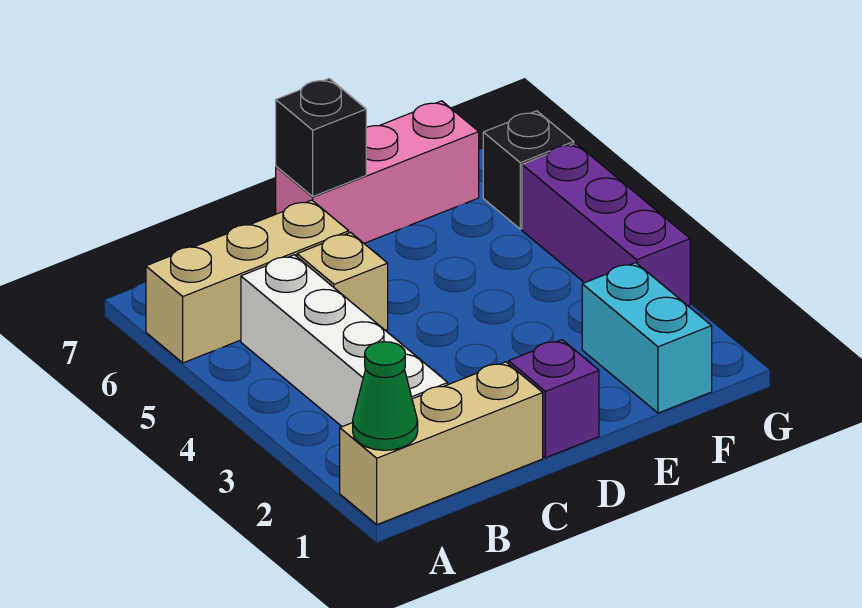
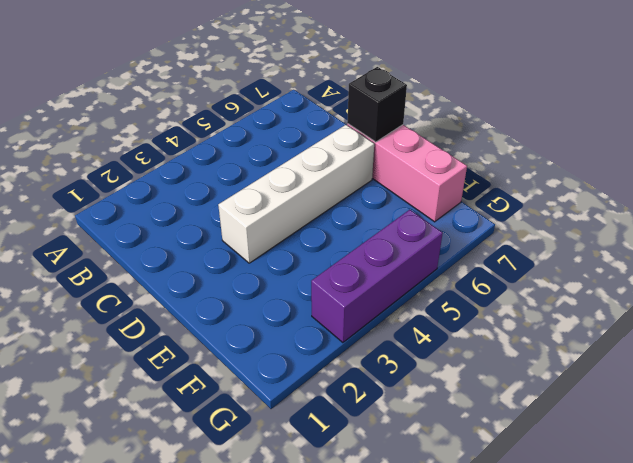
white brick D3:D6 level 1 -> white brick B2:B5 level 1
none -> tan brick A1:C1 level 1
none -> tan brick A6:C6 level 1

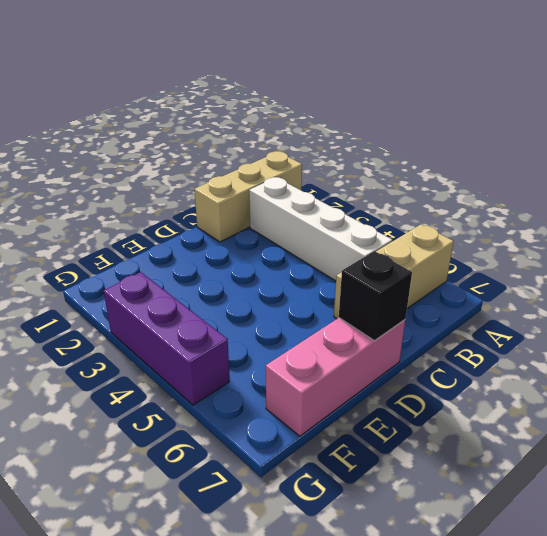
none -> tan brick C5 level 1
none -> purple brick D1 level 1

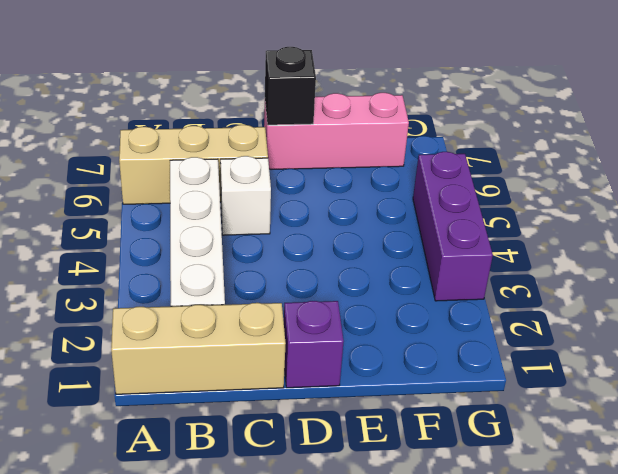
white brick C5 level 1 -> tan brick C5 level 1
none -> cyan brick F1:F2 level 1
none -> black brick G6 level 1

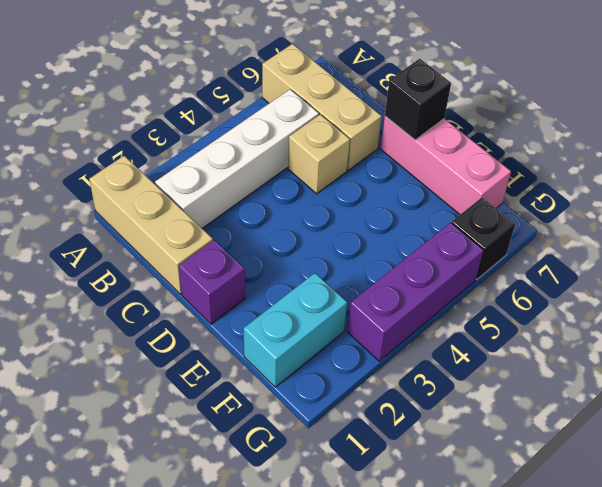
none -> green cone A1 level 2

